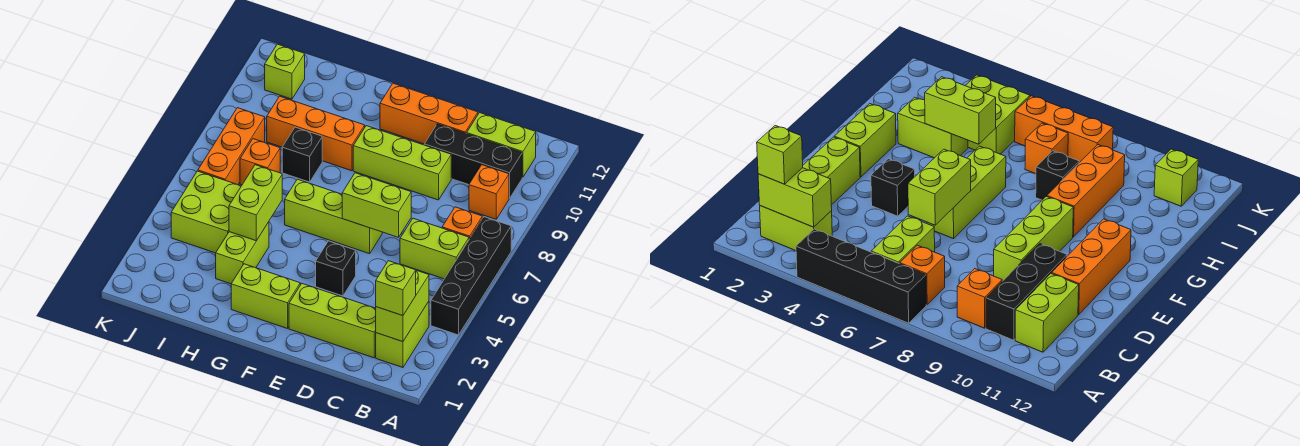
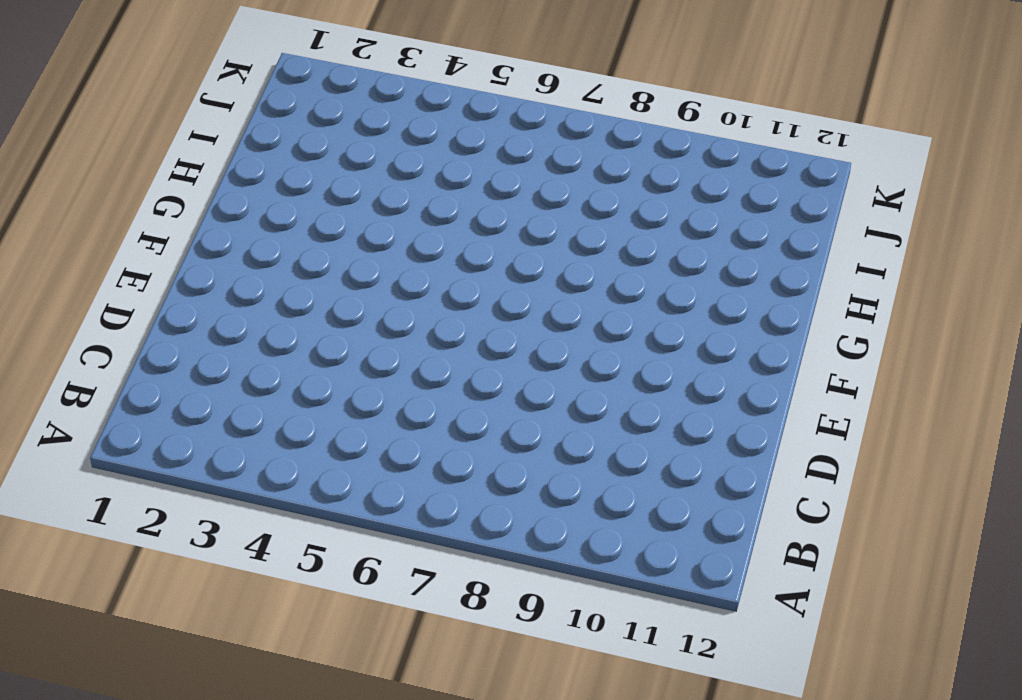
none -> black brick A4:A7 level 1
none -> lime brick B2:B3 level 1
none -> lime brick B6:C6 level 1

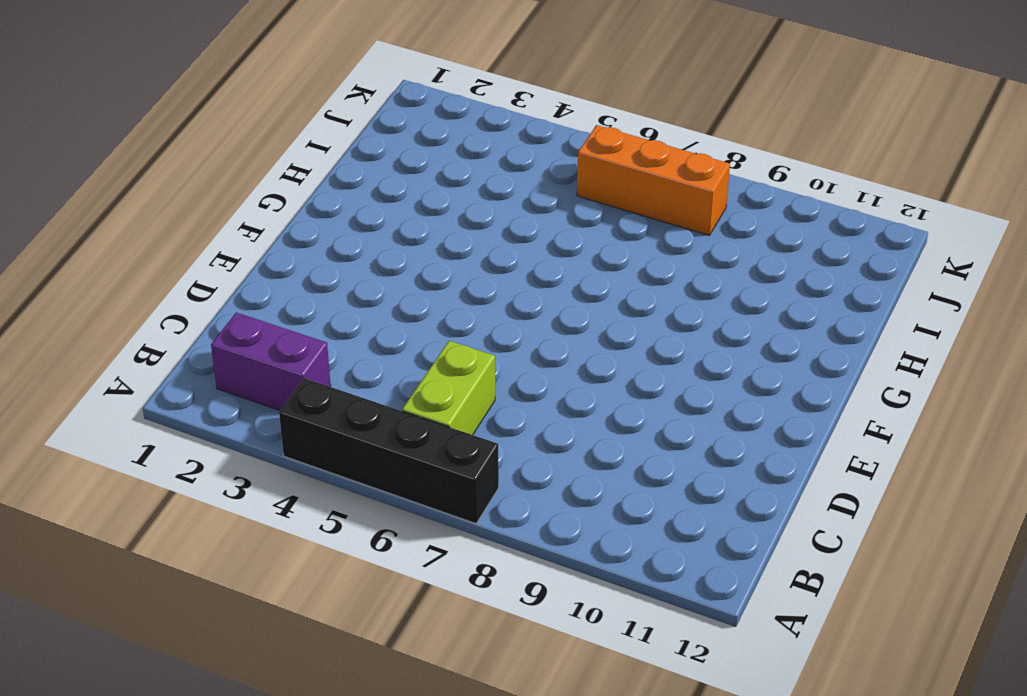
purple brick B2:B3 level 1 -> lime brick B2:B3 level 1
none -> orange brick B7 level 1
none -> orange brick B9 level 1
none -> black brick B10:D10 level 1

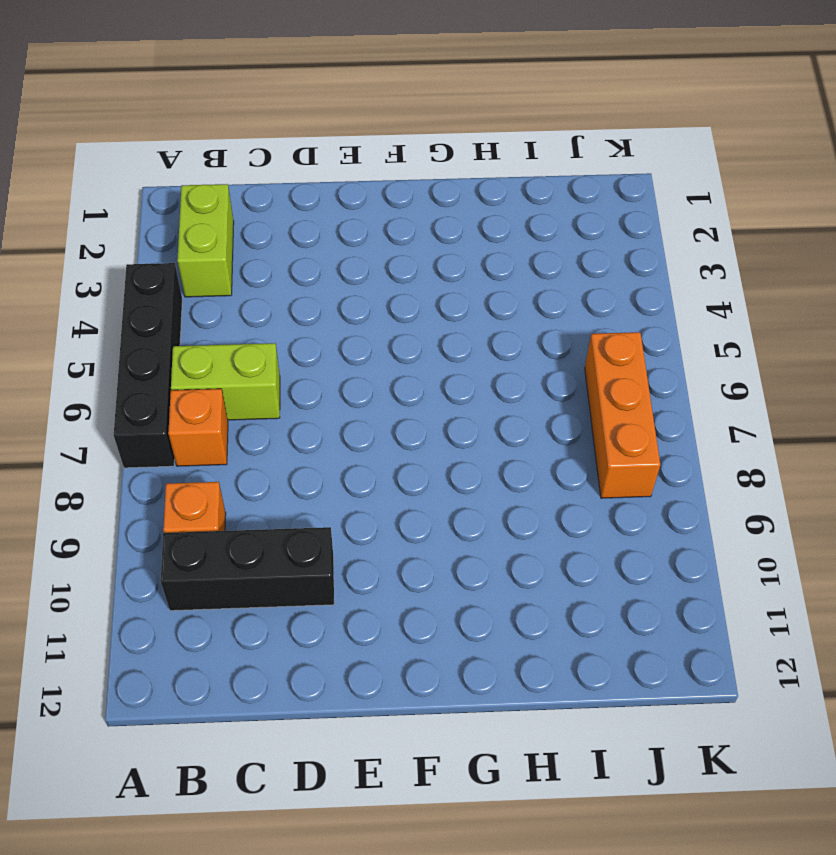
none -> lime brick B11:C11 level 1
none -> lime brick C2:E2 level 1
none -> lime brick D9:F9 level 1

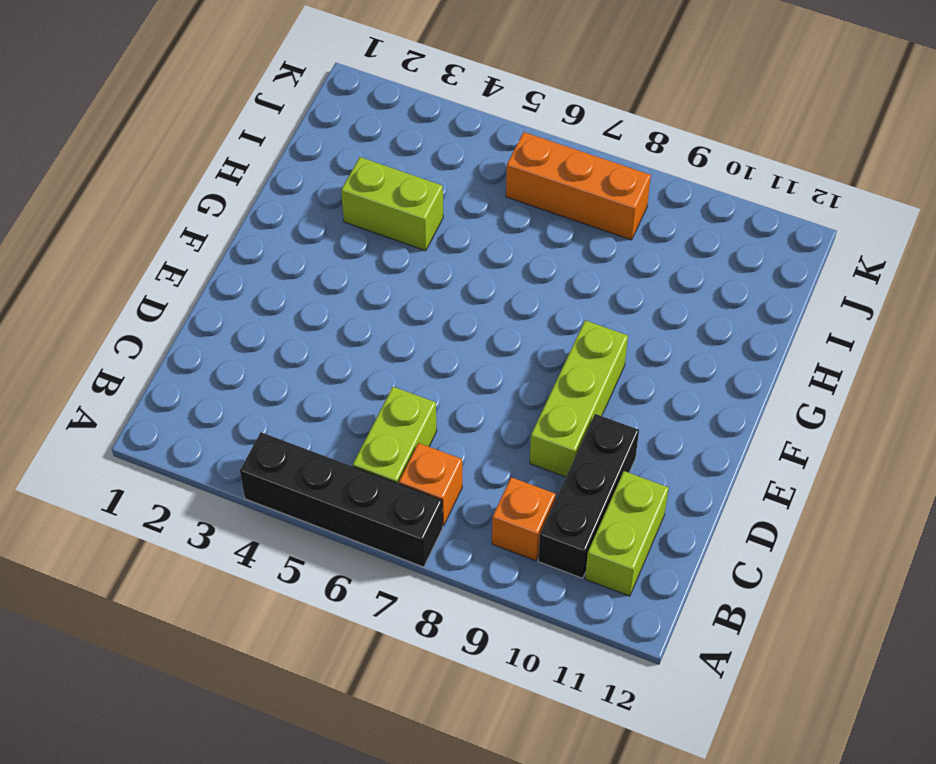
none -> lime brick B2:B3 level 1
none -> lime brick C2:E2 level 1
none -> orange brick D11:F11 level 1

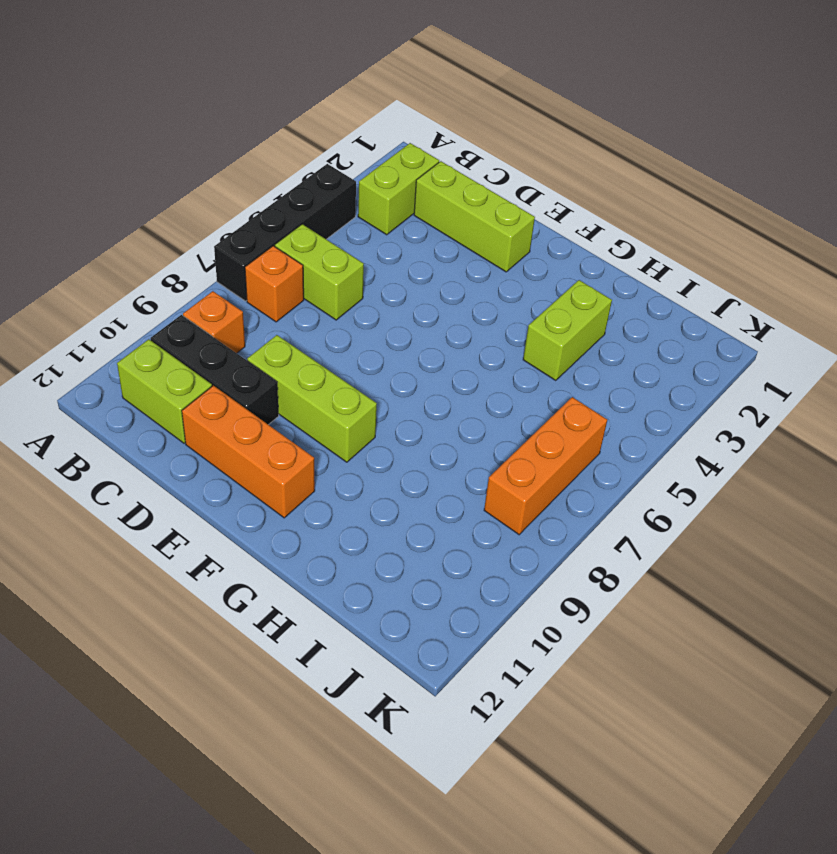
none -> black brick E4 level 1
none -> lime brick E6:G6 level 1
none -> lime brick F2:G2 level 1

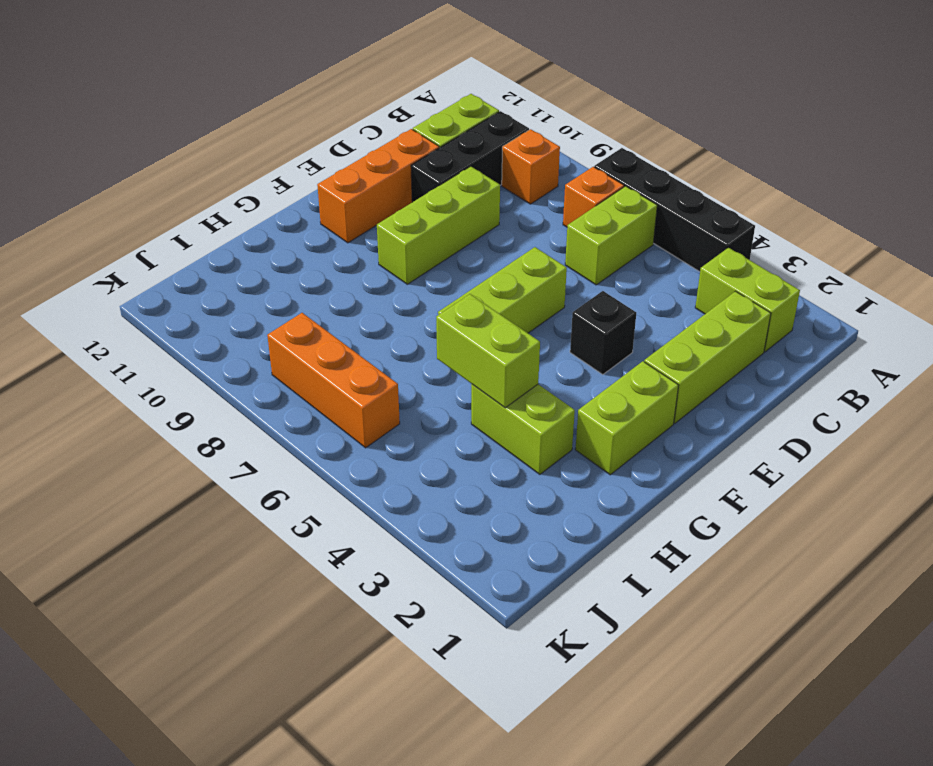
none -> orange brick G9:I9 level 1
none -> black brick H8 level 1
none -> lime brick I4:J5 level 1

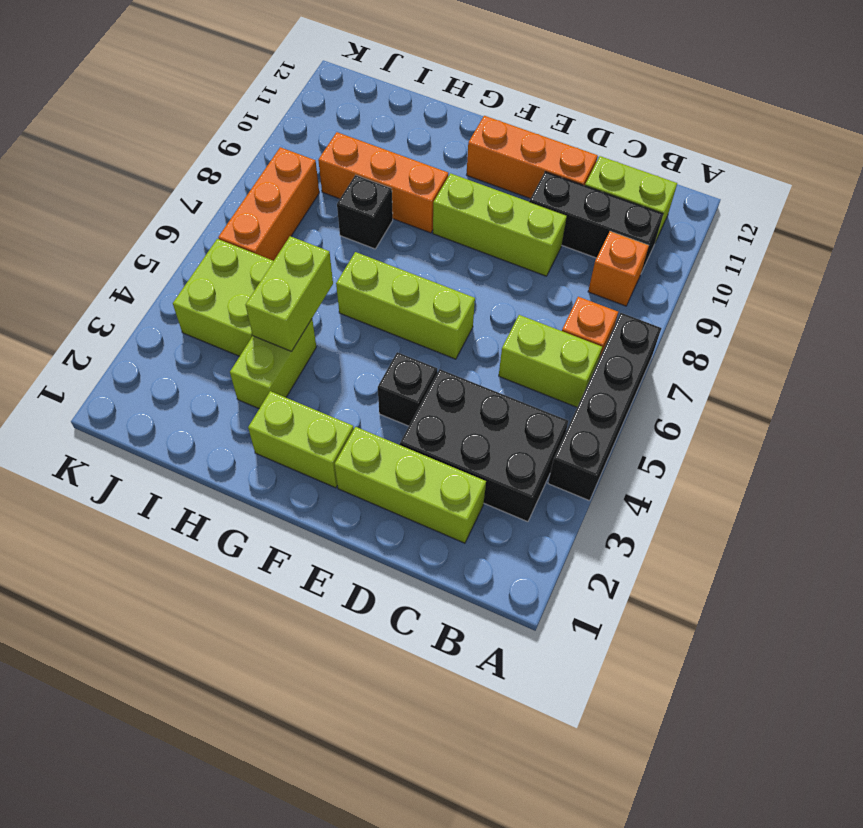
black brick B3:D4 level 1 -> lime brick B2:B3 level 1
none -> orange brick I7 level 1
none -> lime brick J11 level 1
none -> lime brick B2:B3 level 2

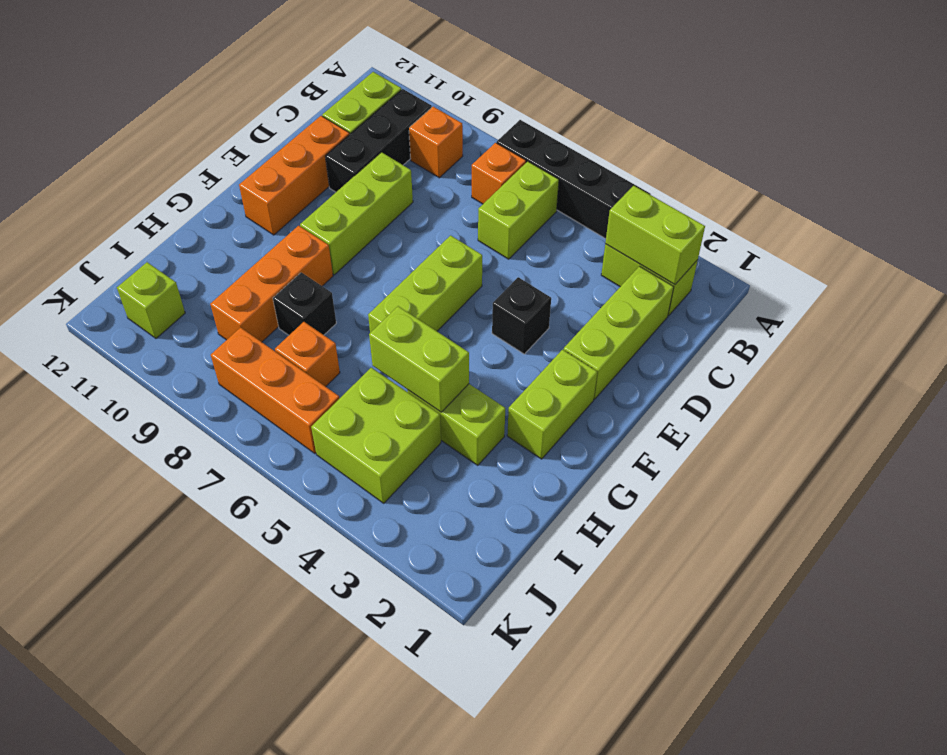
none -> lime brick D6:E6 level 2
none -> lime brick B2 level 3

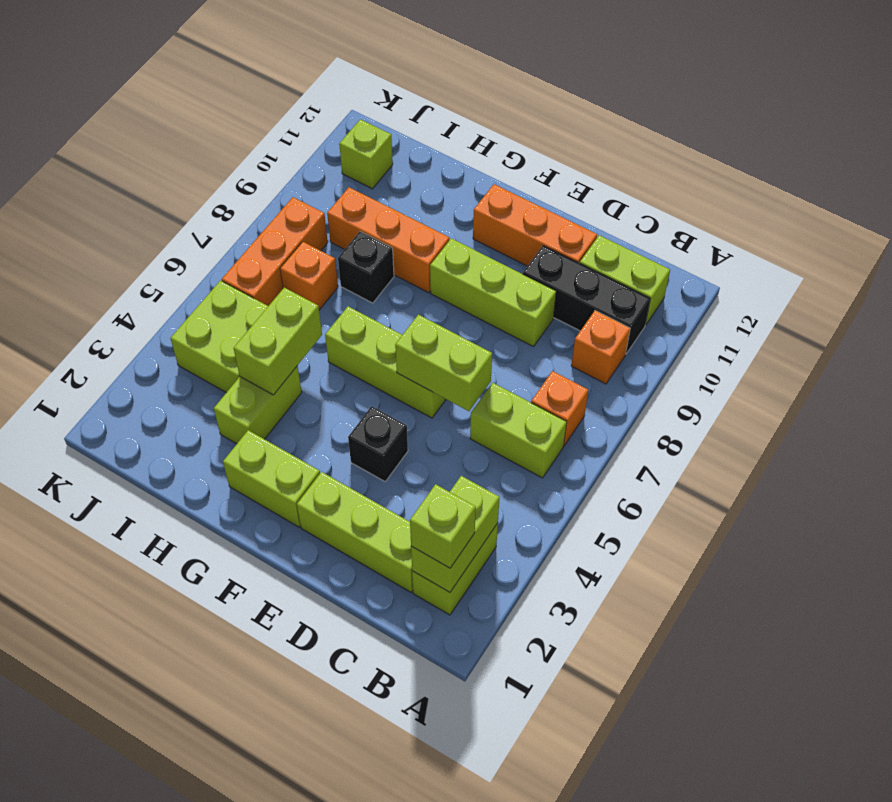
none -> black brick A4:A7 level 1

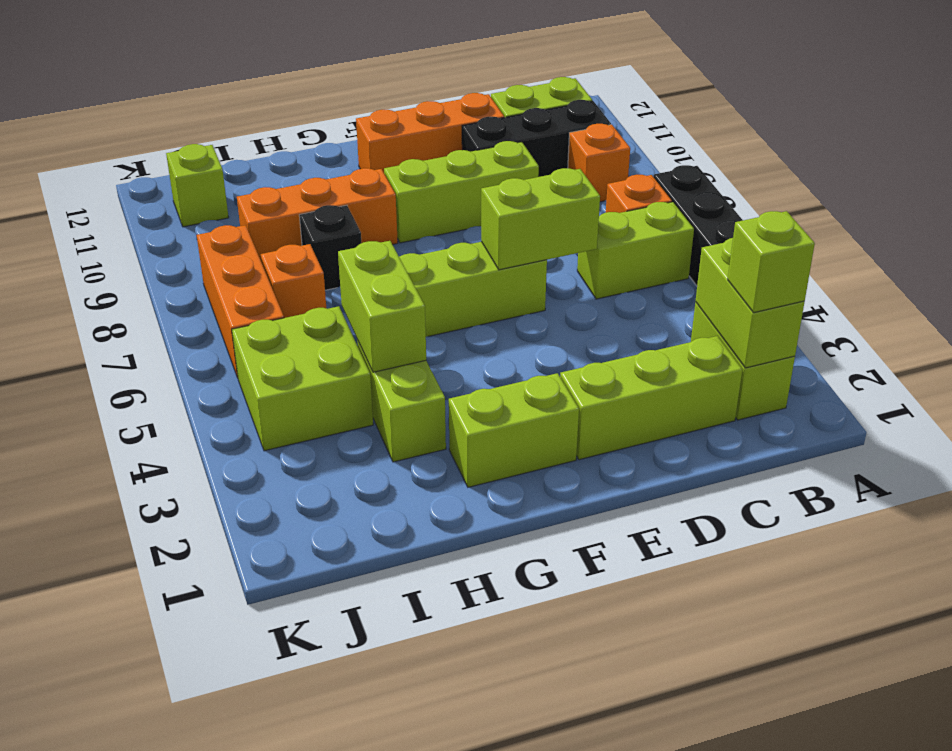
none -> black brick E4 level 1

